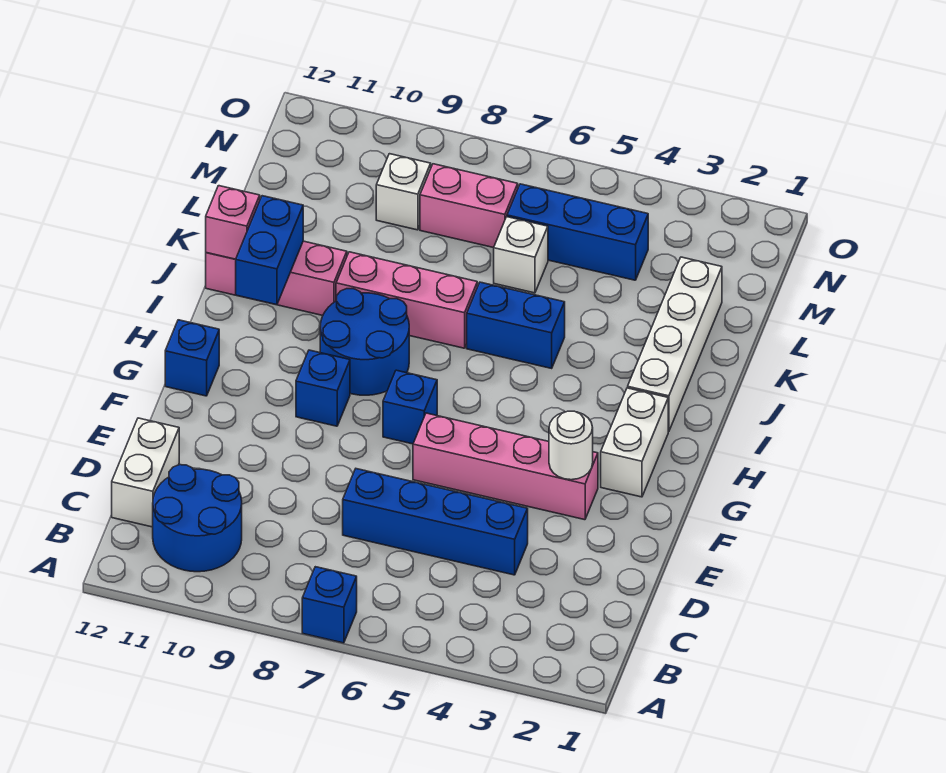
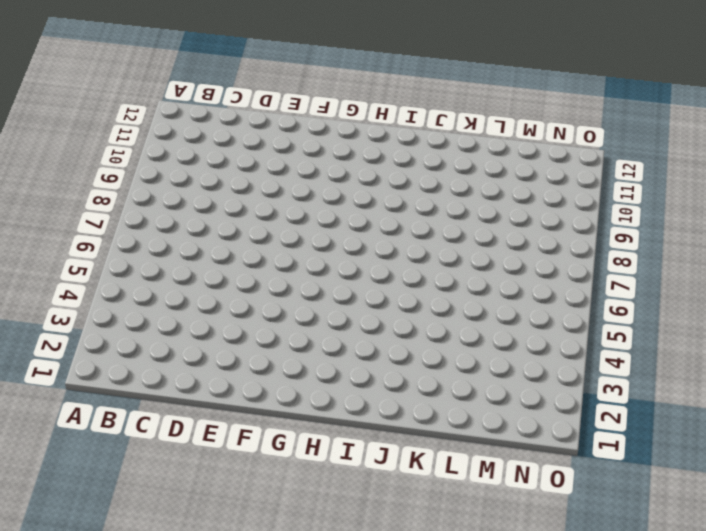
none -> blue brick A7 level 1
none -> blue round brick B10:C11 level 1
none -> white brick C12:D12 level 1

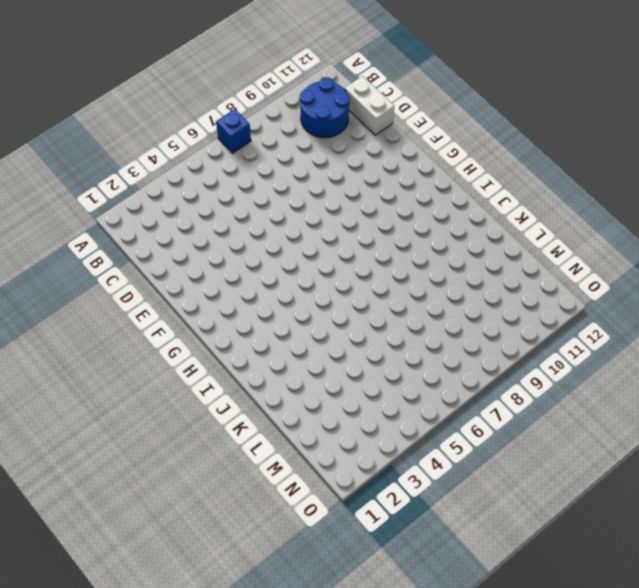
none -> blue brick D4:D7 level 1
none -> pink brick F3:F6 level 1
none -> white brick G2:H2 level 1

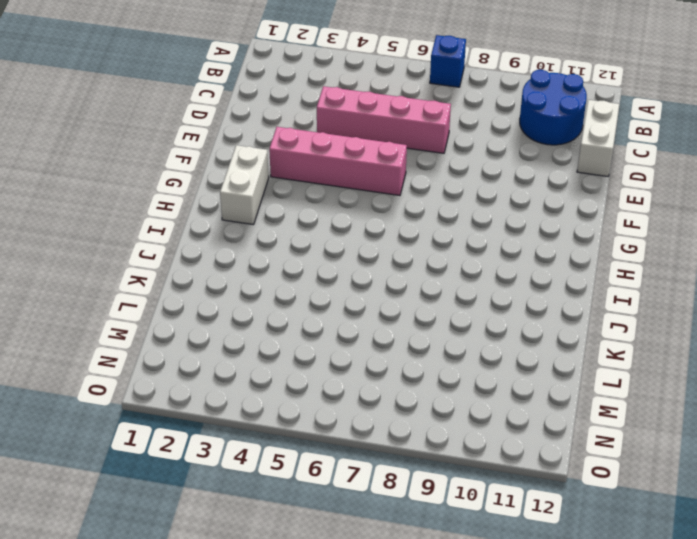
pink brick D4:D7 level 1 -> blue brick D4:D7 level 1
none -> blue brick G7 level 1
none -> blue brick G9 level 1
none -> blue brick G12 level 1

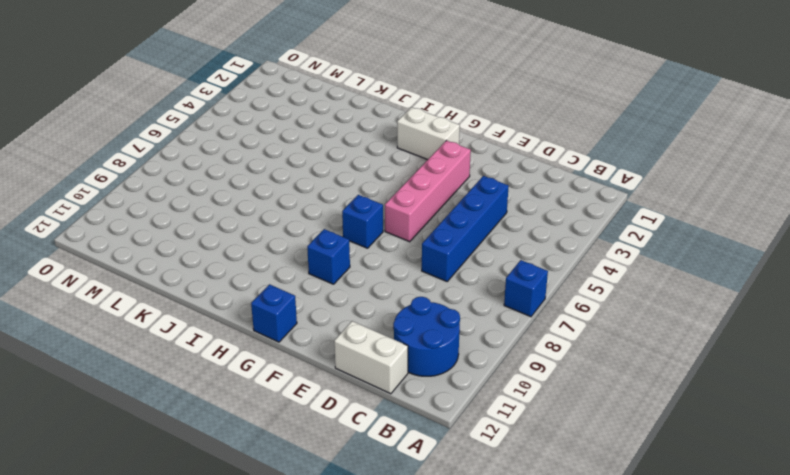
none -> blue round brick H8:I9 level 1
none -> white brick I2:L2 level 1
none -> blue brick J5:J6 level 1

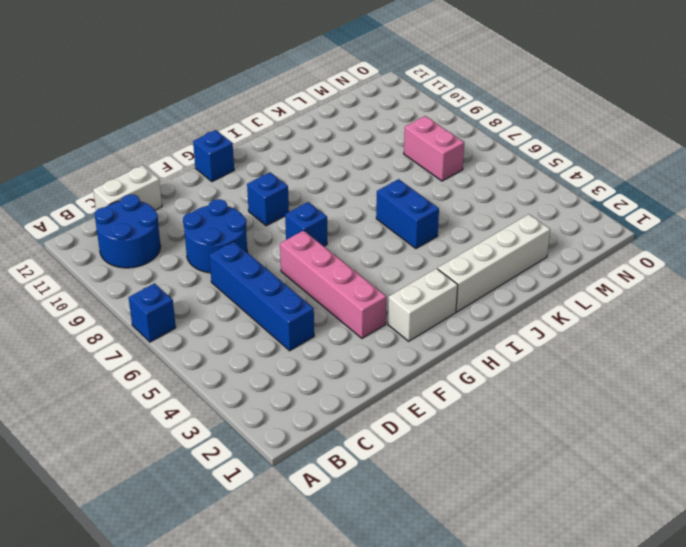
blue round brick D8:E9 level 1 -> blue round brick H8:I9 level 1
none -> pink brick J7:J9 level 1
none -> pink brick J10:J12 level 1
none -> white brick L6 level 1

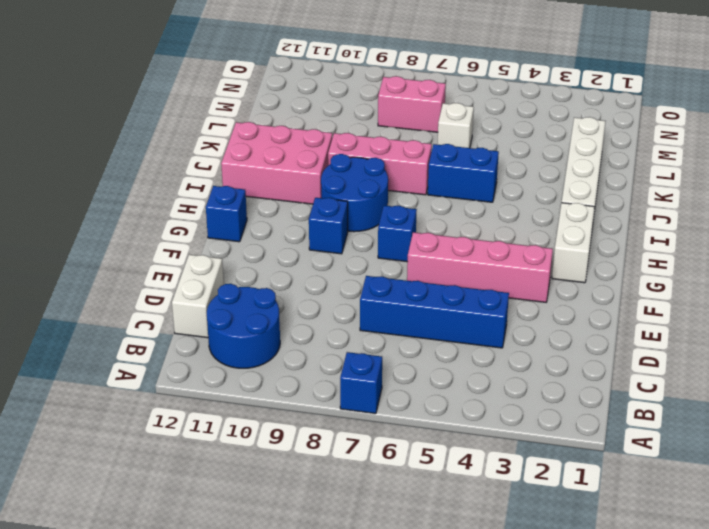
pink brick I10:J12 level 1 -> pink brick J10:J12 level 1
none -> blue brick M4:M6 level 1
none -> white brick M9 level 1
none -> white round brick F3 level 2

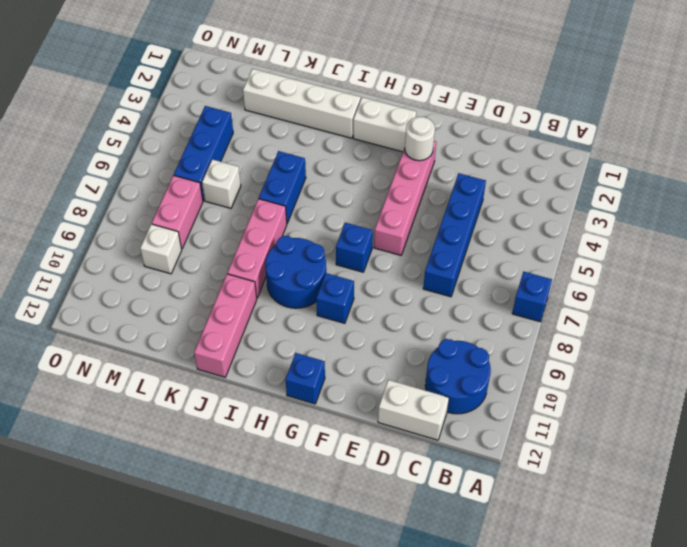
none -> blue brick I11:J11 level 2
none -> pink brick J12 level 2

